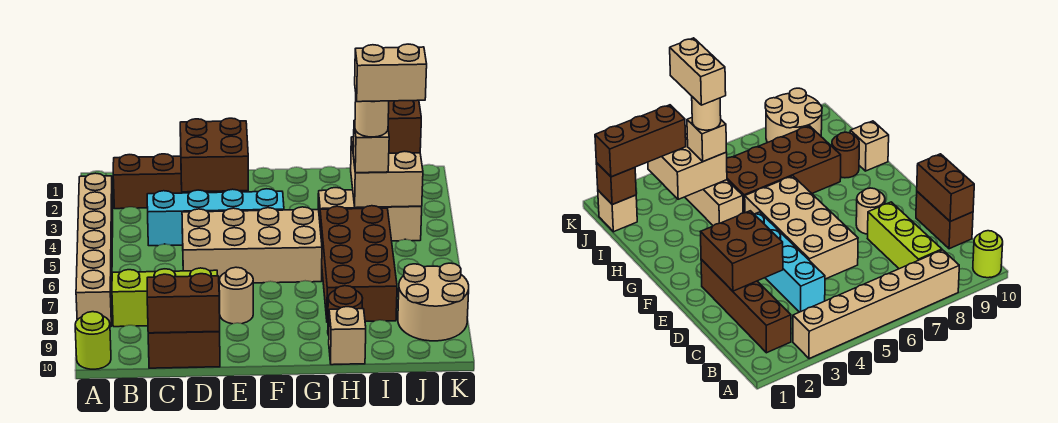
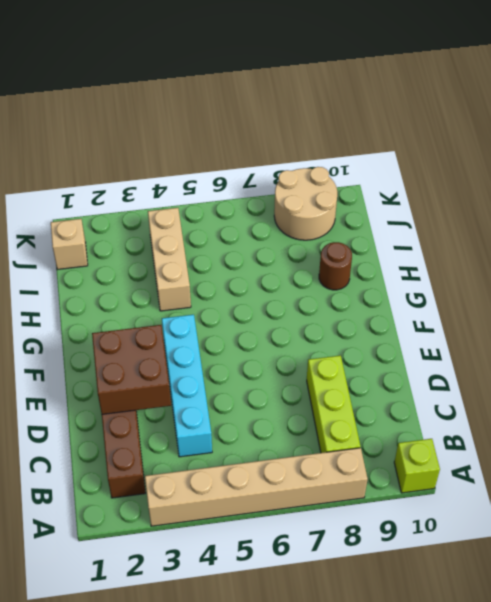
lime brick A10 level 1 -> lime round brick A10 level 1
none -> brown brick C10:D10 level 1
none -> tan brick D5:G6 level 1
none -> tan round brick E8 level 1

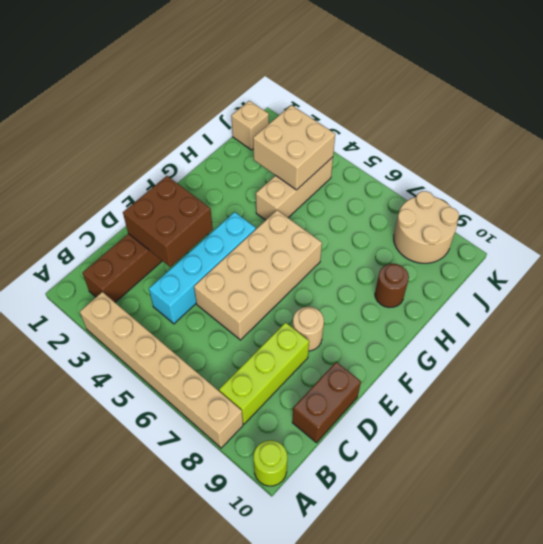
none -> brown brick H5:I8 level 1
none -> tan brick H10 level 1
none -> brown brick C10:D10 level 2

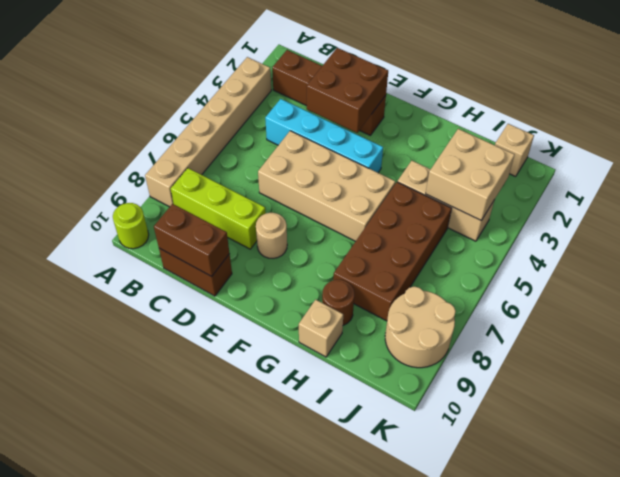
none -> brown brick J1 level 2
none -> tan brick I4 level 3
none -> brown brick J1:J3 level 3

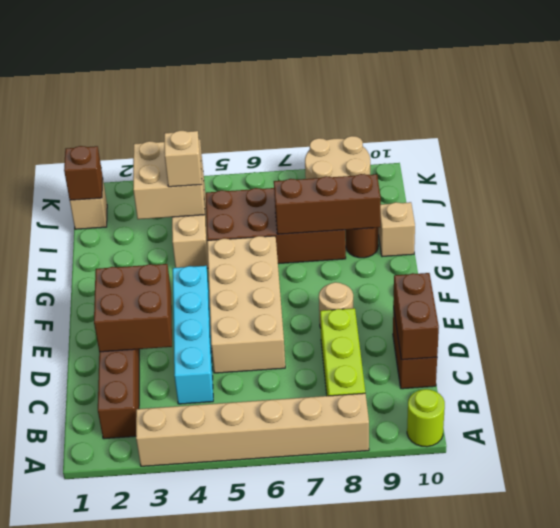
brown brick H7:H9 level 2 -> brown brick J1:J3 level 3
none -> tan round brick I4 level 4
none -> tan brick I4:J4 level 5

